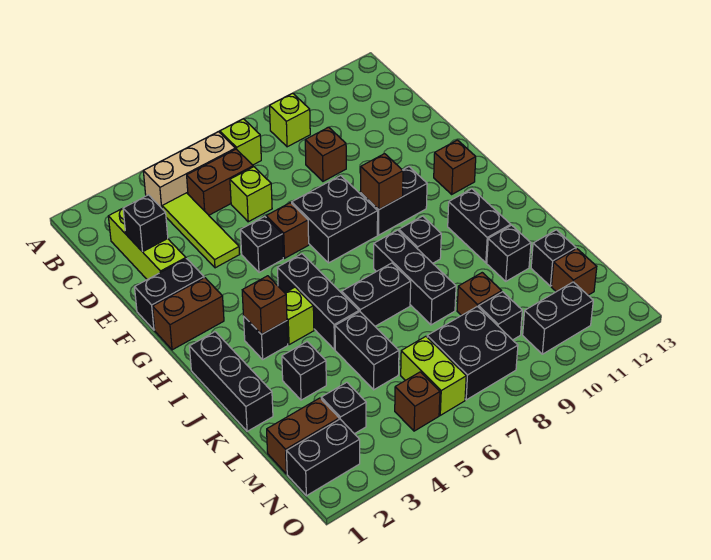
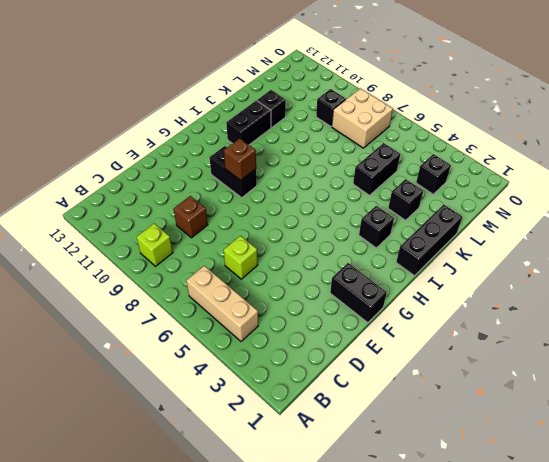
tan brick M7:N8 level 1 -> black brick M7:N8 level 1
none -> lime brick B7 level 1
none -> lime brick C2:E2 level 1
none -> lime tile C4:E4 level 1
none -> brown brick C5:C6 level 1

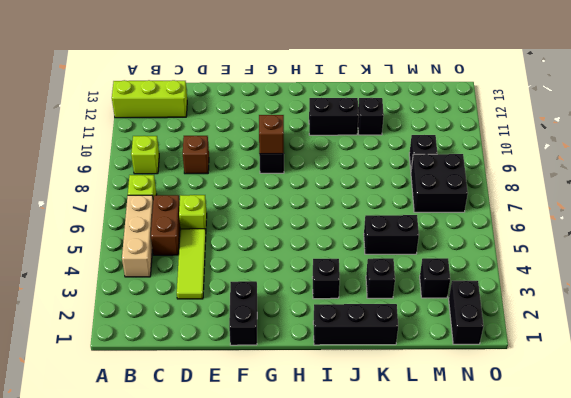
lime brick A12:C12 level 1 -> lime brick C2:E2 level 1
lime tile D3:D5 level 1 -> lime tile C4:E4 level 1
none -> black brick F5 level 1
none -> brown brick F6 level 1
none -> black brick F7:G8 level 1
none -> brown brick G1:G2 level 1

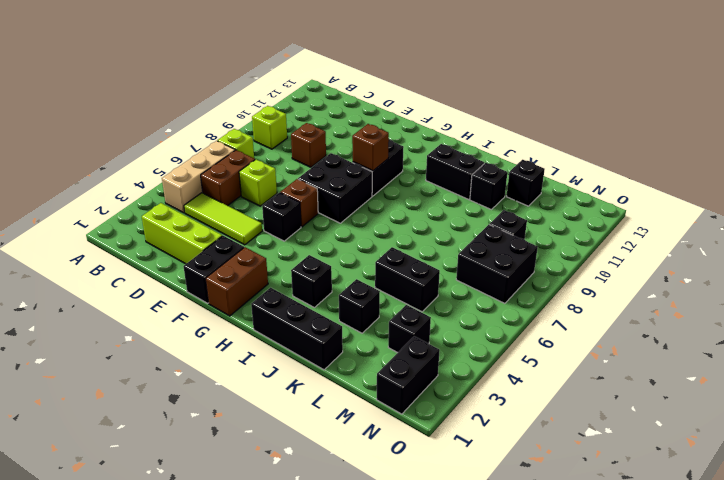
none -> brown brick G12 level 1
none -> black brick H5:J5 level 1
none -> lime brick I4 level 1
none -> black brick I8:K8 level 1

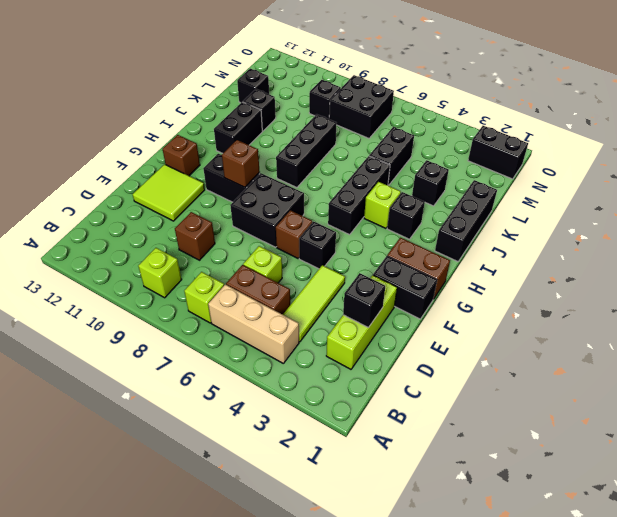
lime tile E11:F12 level 1 -> none
none -> black brick I9 level 1
none -> black brick J6:J7 level 1
none -> brown brick L9 level 1
none -> brown brick M1:M2 level 1

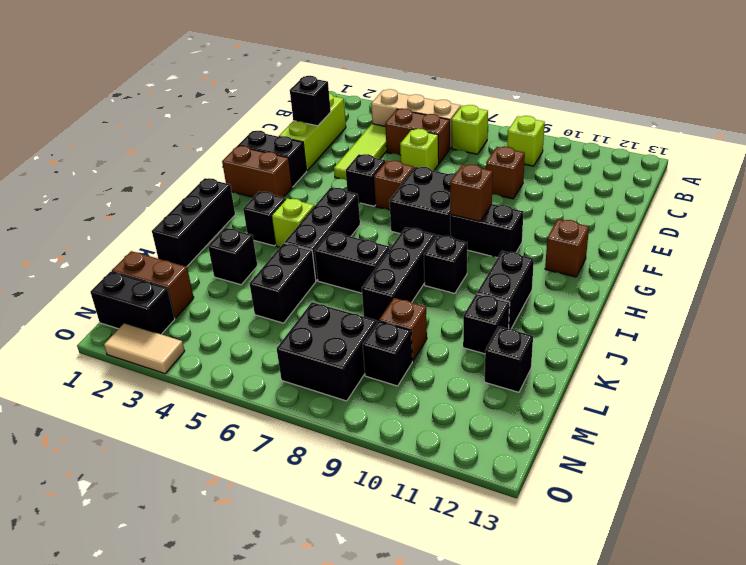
tan tile O2:O3 level 1 -> none
none -> black brick M3 level 1
none -> lime brick M6:N6 level 1
none -> brown brick M12 level 1
none -> brown brick N5 level 1

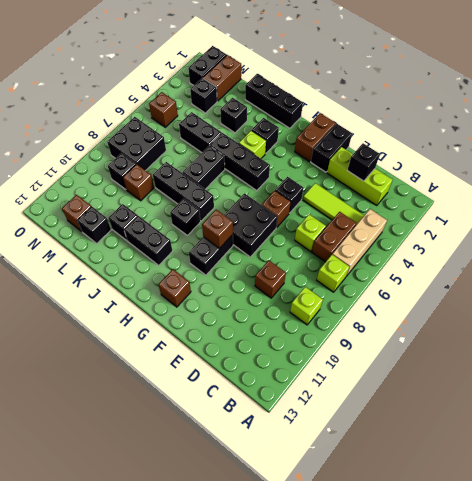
none -> lime brick M6:N6 level 1
none -> black brick N10:N11 level 1
none -> brown brick I3 level 2

